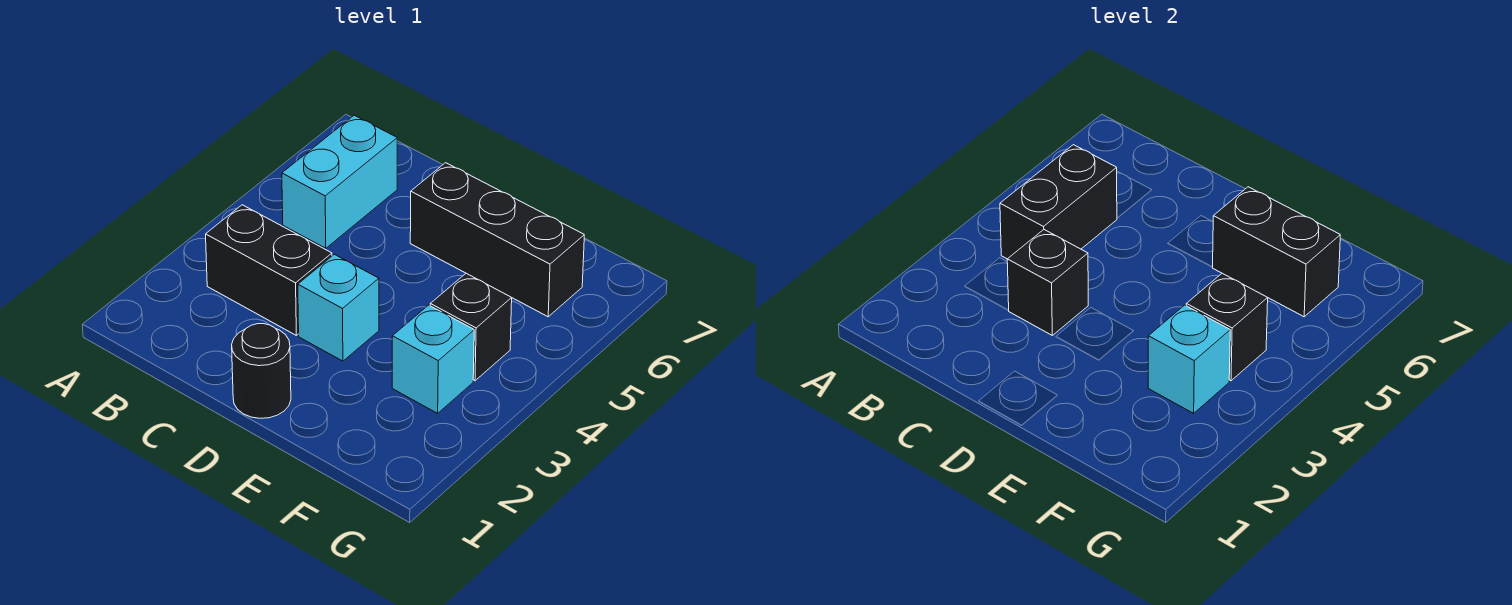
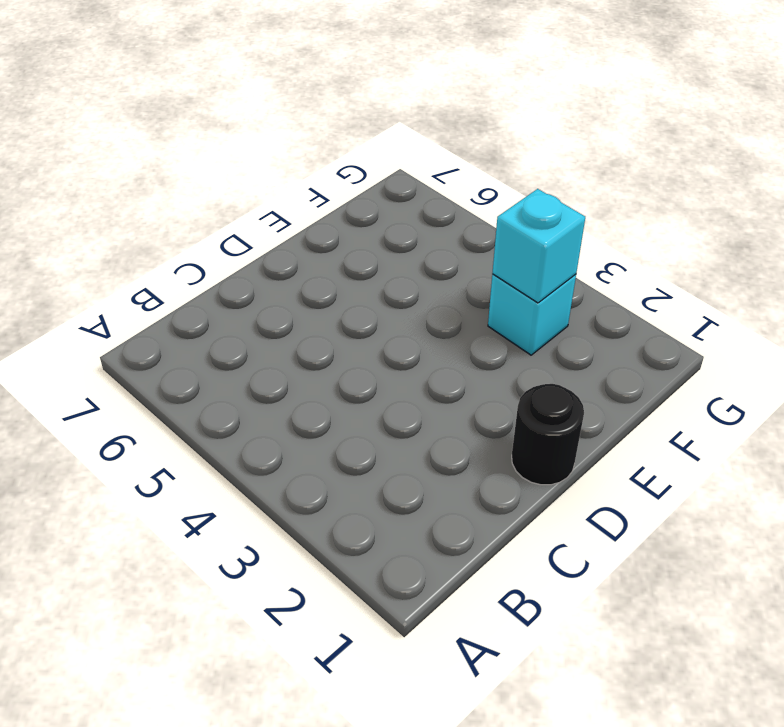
none -> black brick B3:C3 level 1
none -> cyan brick B5:B6 level 1
none -> cyan brick D3 level 1

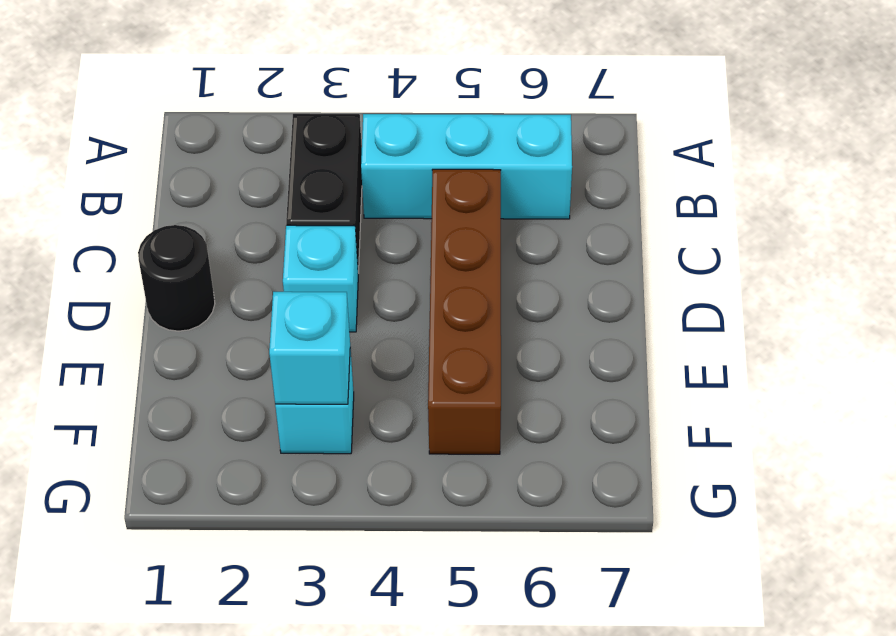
cyan brick B4:B6 level 1 -> cyan brick B5:B6 level 1
brown brick C5:F5 level 1 -> none
none -> black brick D6:F6 level 1
none -> black brick F4 level 1
none -> black brick B4:B5 level 2

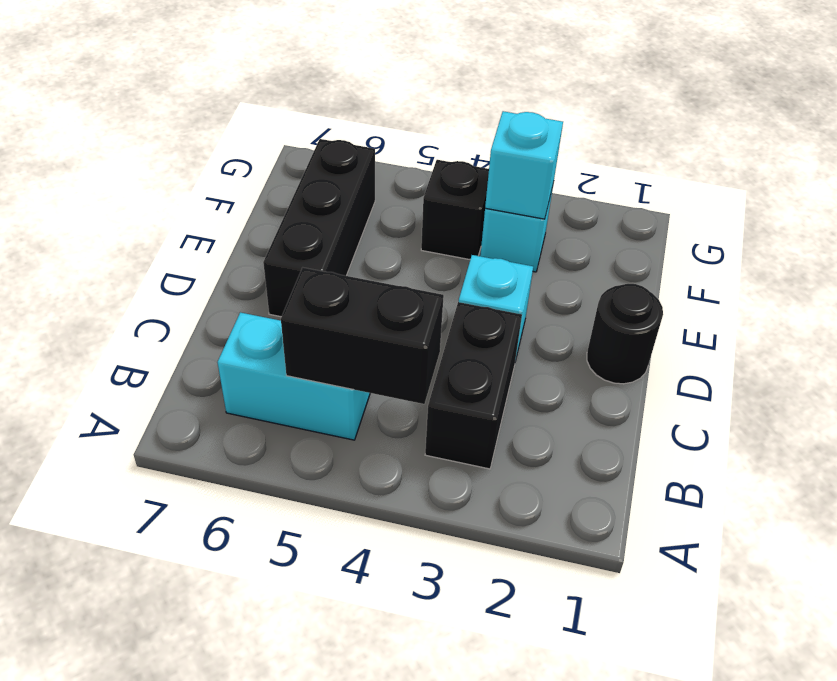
none -> black brick C3 level 2
none -> black brick E6:F6 level 2
none -> black brick F4 level 2

